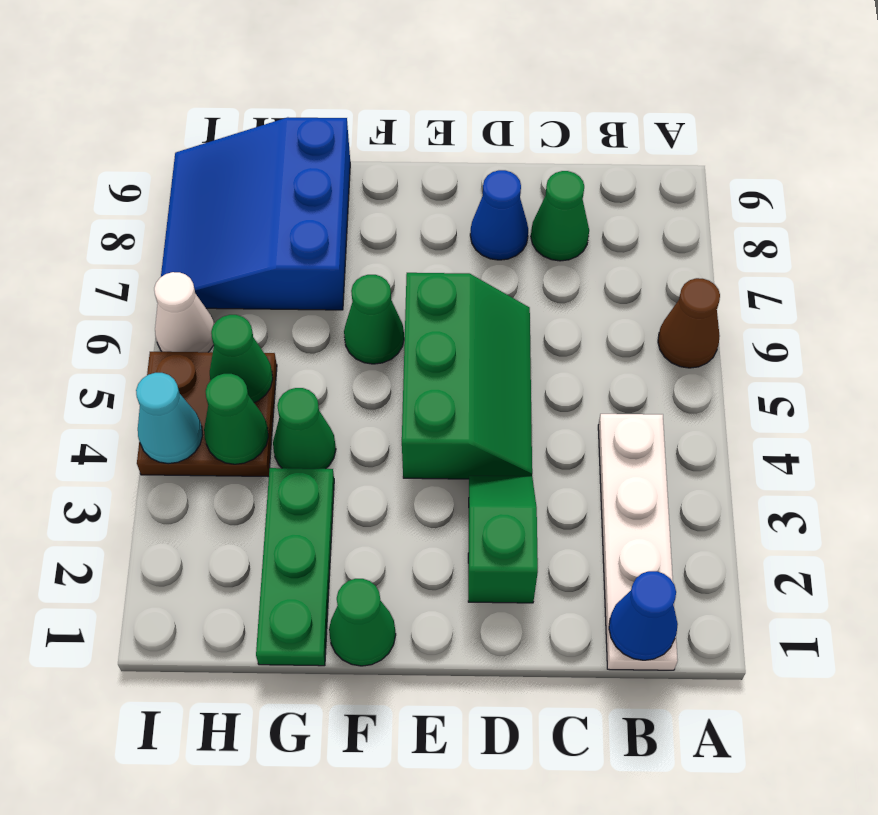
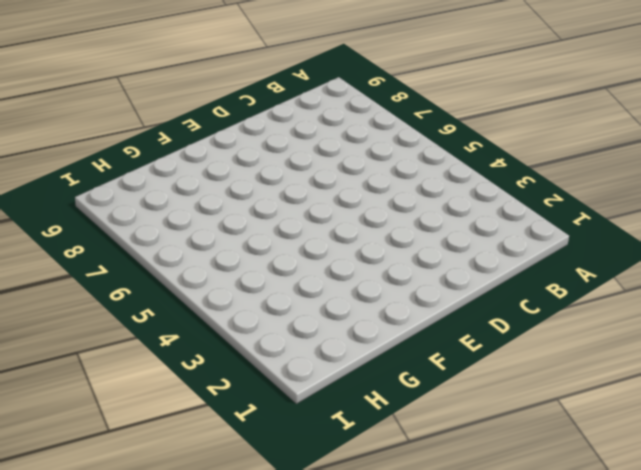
none -> brown cone A6 level 1
none -> white plate B1:B4 level 1
none -> green cone C8 level 1

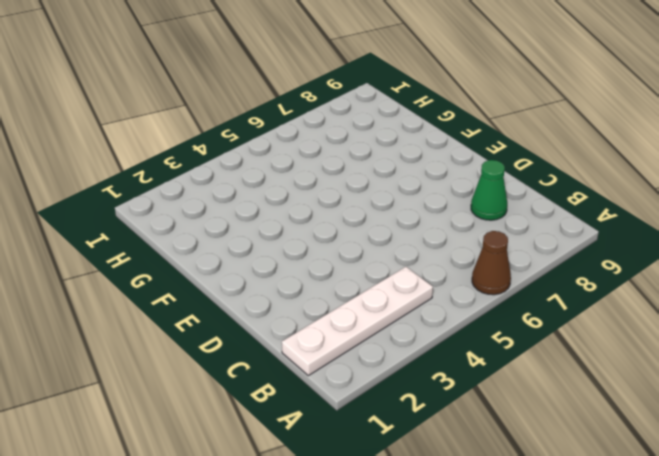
none -> green slope D2:D3 level 1 top 2
none -> green slope D4:E6 level 1 top E
none -> blue cone D8 level 1

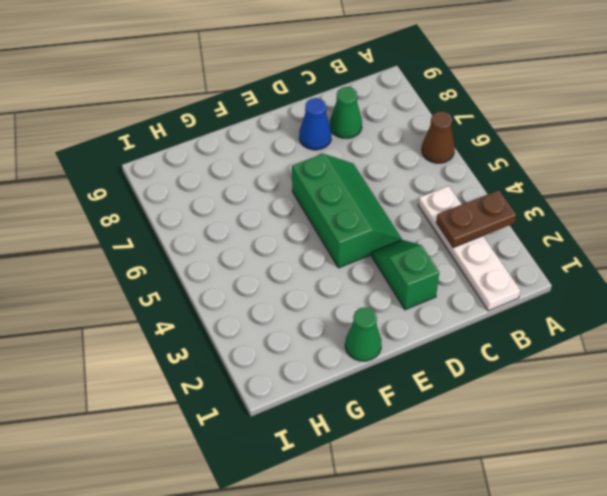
brown plate A3:B3 level 2 -> none
none -> green cone F6 level 1
none -> green plate G1:G3 level 1
none -> green cone G4 level 1

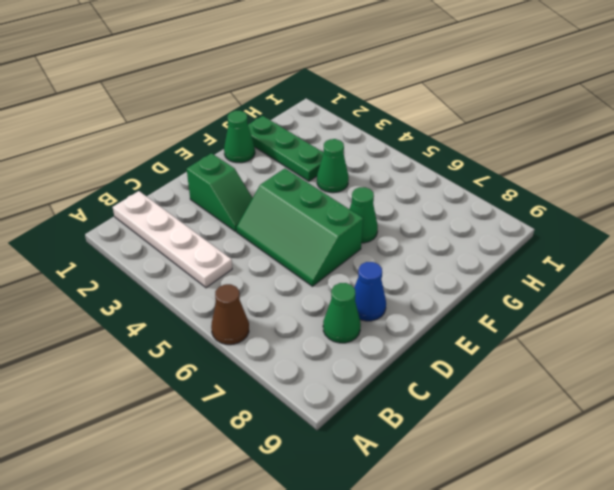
none -> blue slope G7:I9 level 1 top G
none -> brown plate H4:I5 level 1
none -> white cone I6 level 1

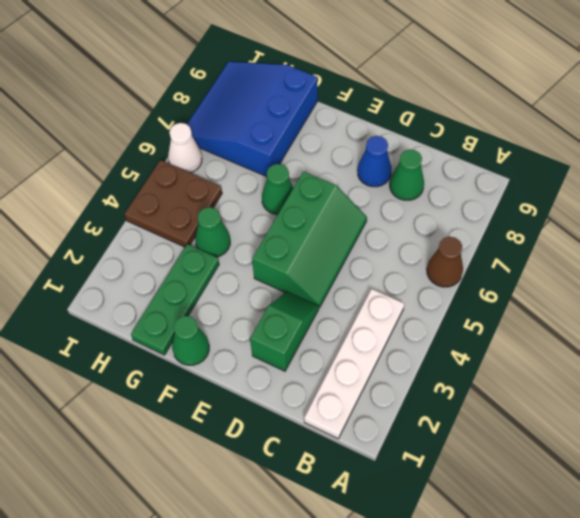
none -> blue cone B1 level 2
none -> green cone H4 level 2
none -> green cone H5 level 2

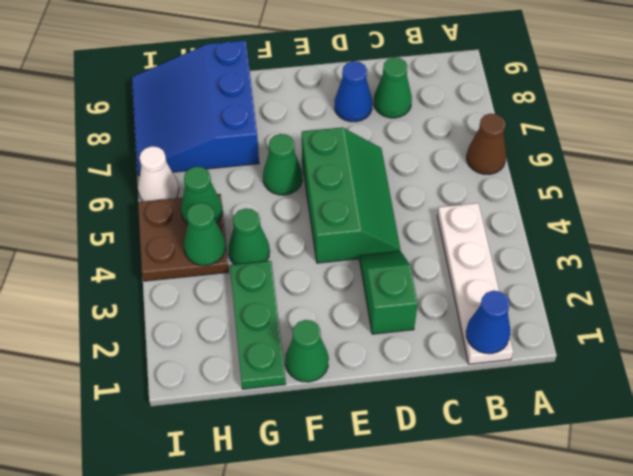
none -> cyan cone I4 level 2

